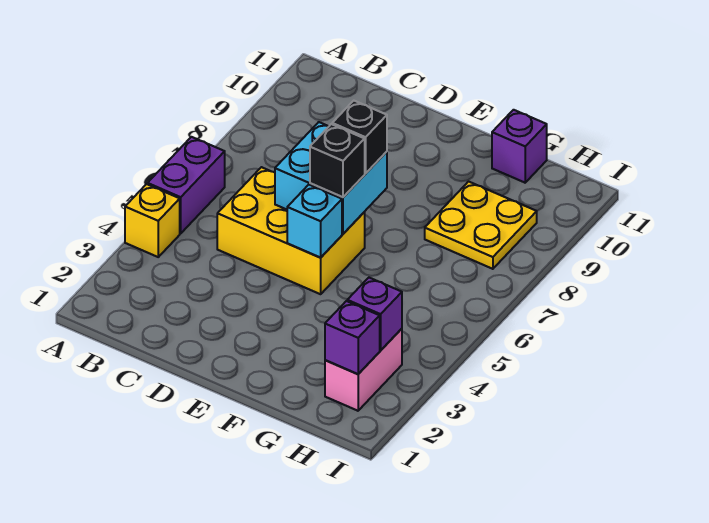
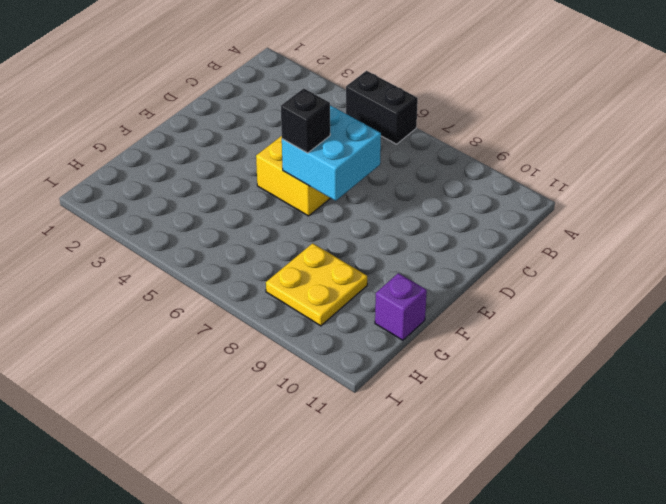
black brick A5:A6 level 1 -> purple brick A5:A6 level 1
none -> yellow brick A4 level 1
none -> pink brick H2:H3 level 1
none -> cyan brick E5 level 2

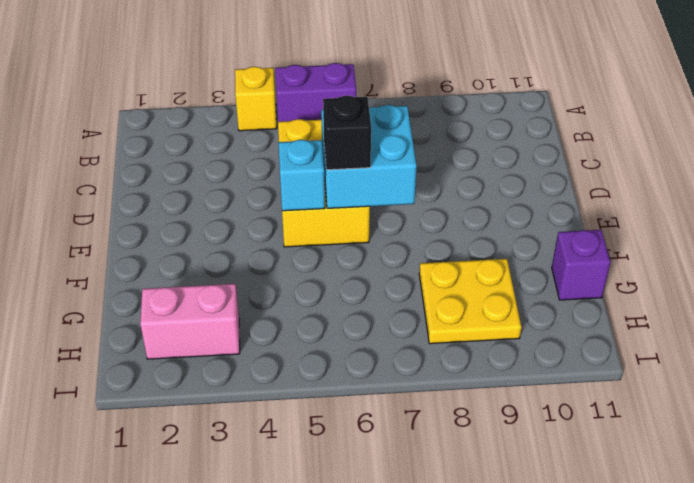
none -> purple brick H2 level 2
none -> purple brick H3 level 2
none -> black brick E7 level 3

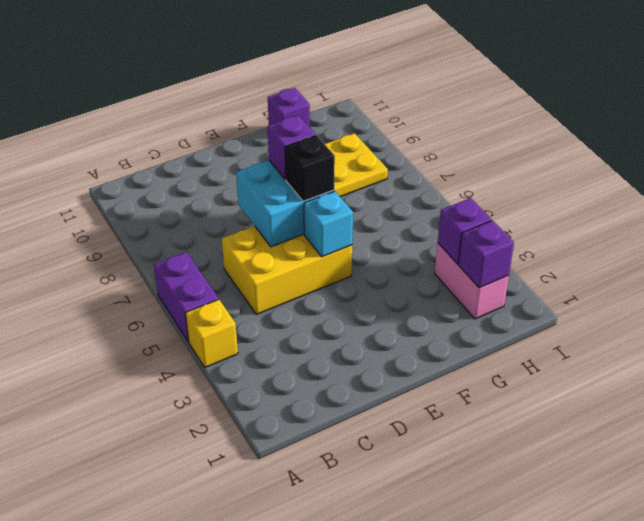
purple brick E7 level 3 -> black brick E7 level 3

